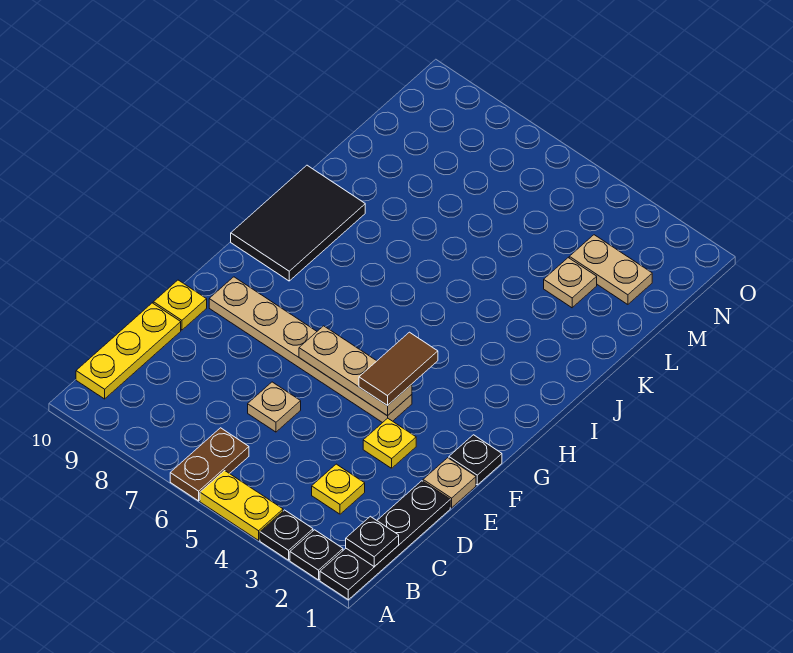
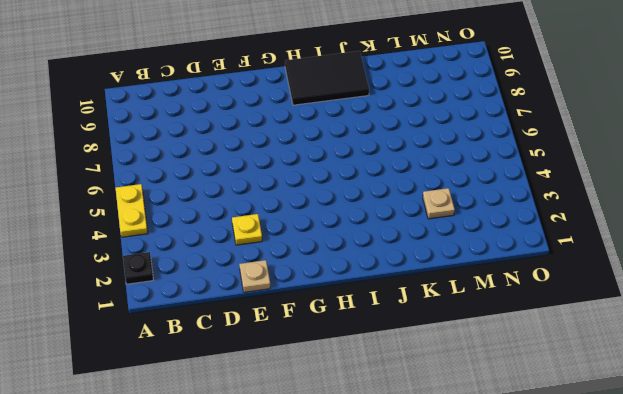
none -> black plate A1:D1 level 1
none -> black plate A3 level 1
none -> brown plate A6:B6 level 1

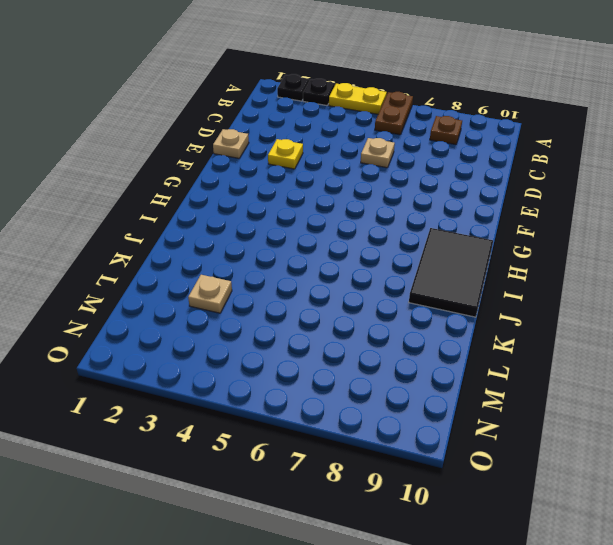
brown plate B8 level 1 -> none
none -> black plate A1:D1 level 1
none -> yellow plate B10:D10 level 1
none -> yellow plate C3 level 1

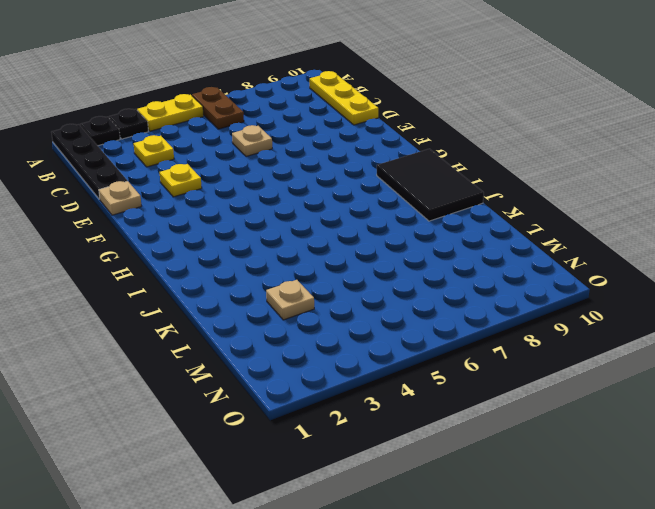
none -> yellow plate E10 level 1
none -> black plate F1 level 1
none -> tan plate F4:F9 level 1

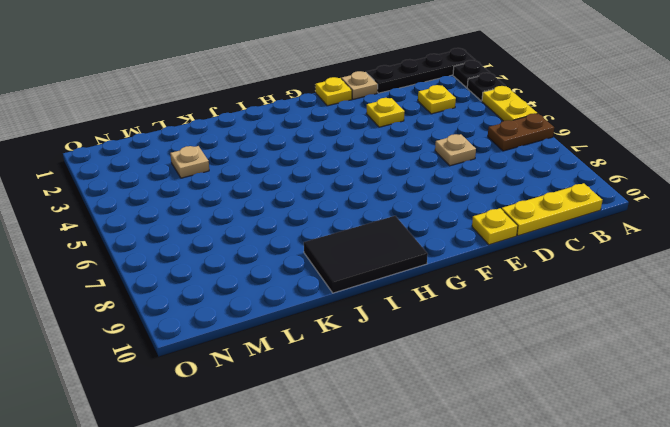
yellow plate F1 level 1 -> black plate F1 level 1
none -> tan plate F4:F9 level 1
none -> tan plate M2:M3 level 1
none -> black plate B1 level 2

